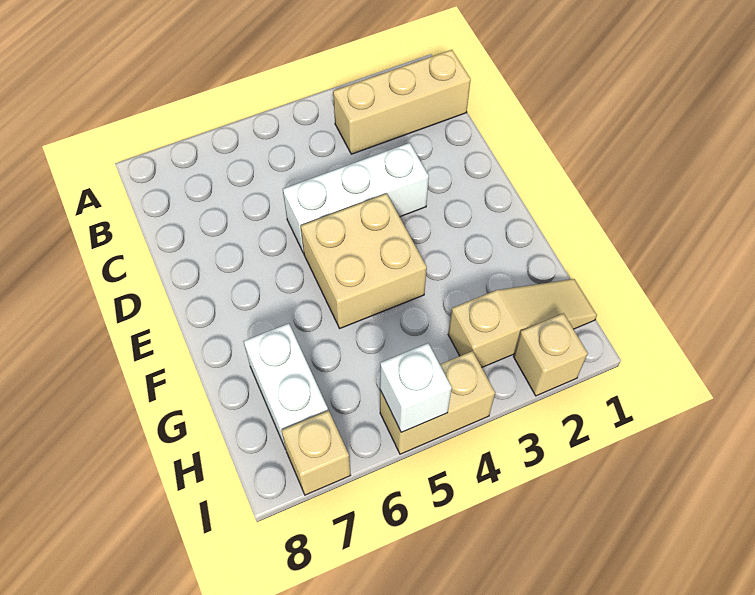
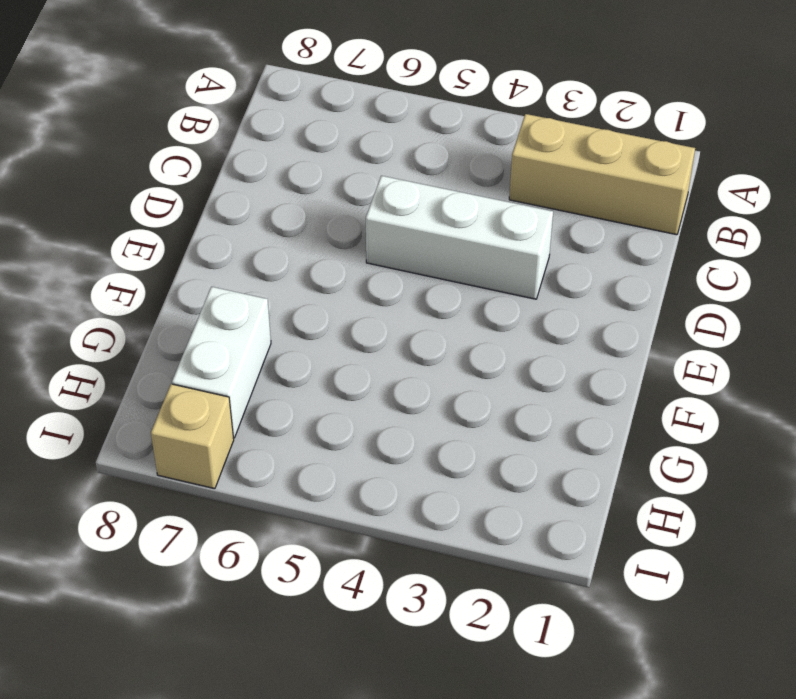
none -> tan brick E4:F5 level 1
none -> tan slope H1:H3 level 1 top 3

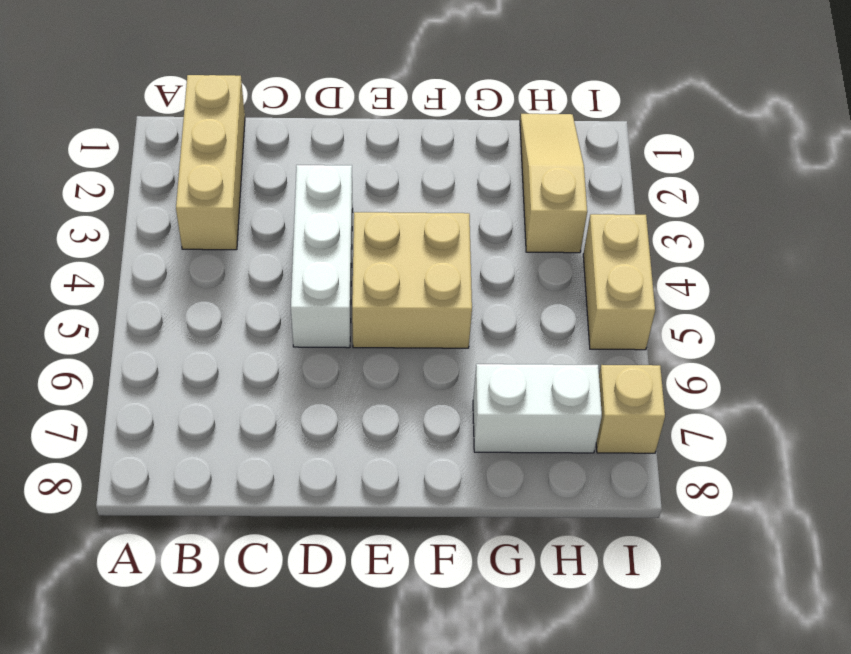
none -> tan brick I2 level 1
none -> white brick I5 level 2

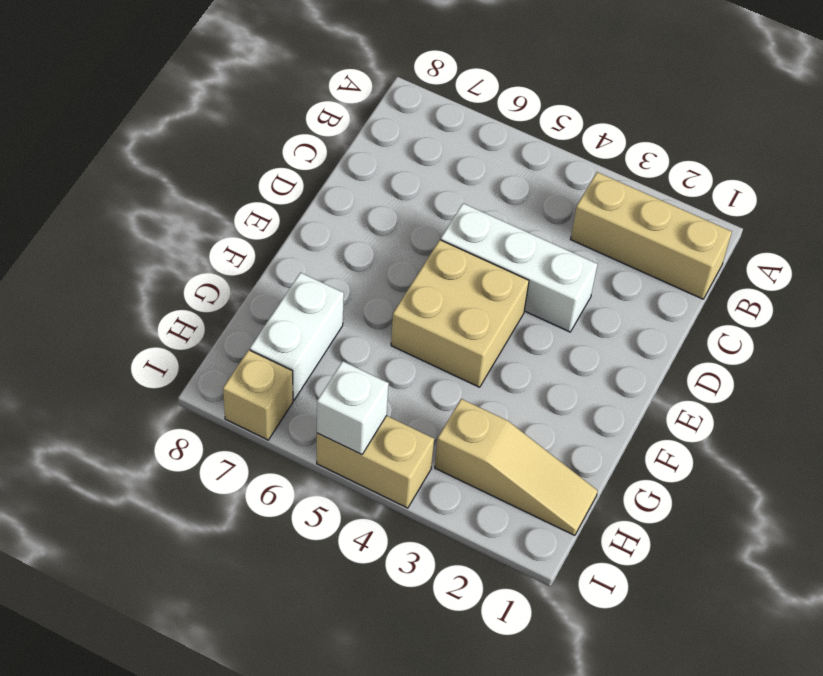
none -> tan brick I2 level 1

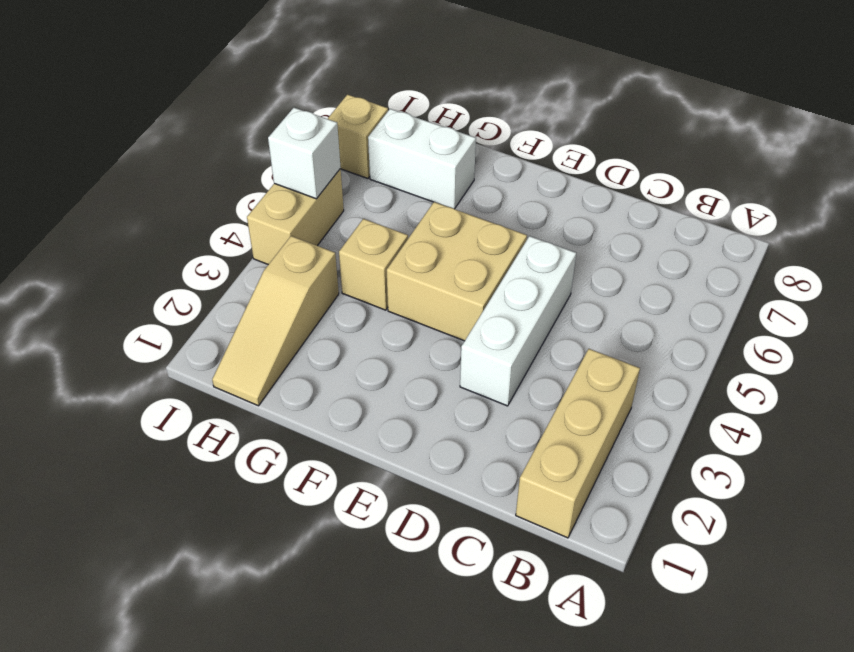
tan brick G4 level 1 -> tan brick I2 level 1

